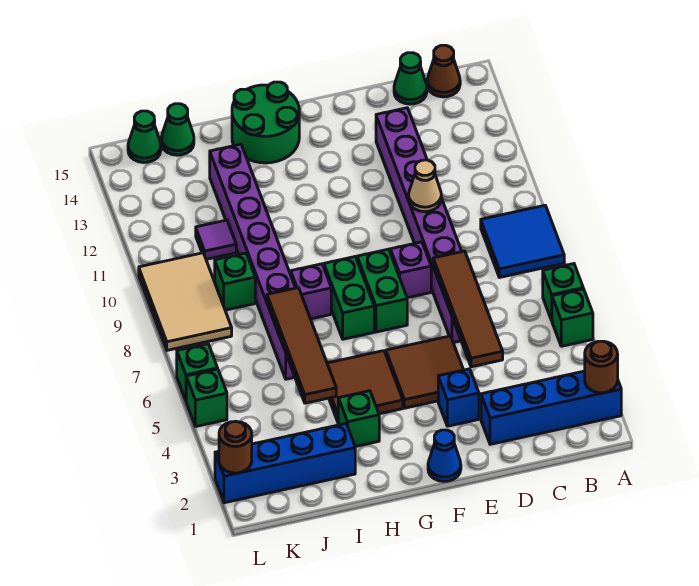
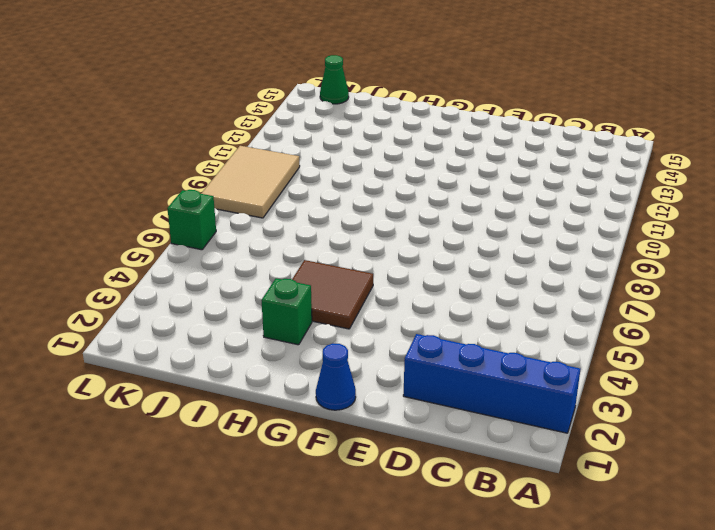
none -> green brick A5 level 1
none -> green brick A6 level 1
none -> blue tile A8:B9 level 1
none -> brown cone B15 level 1

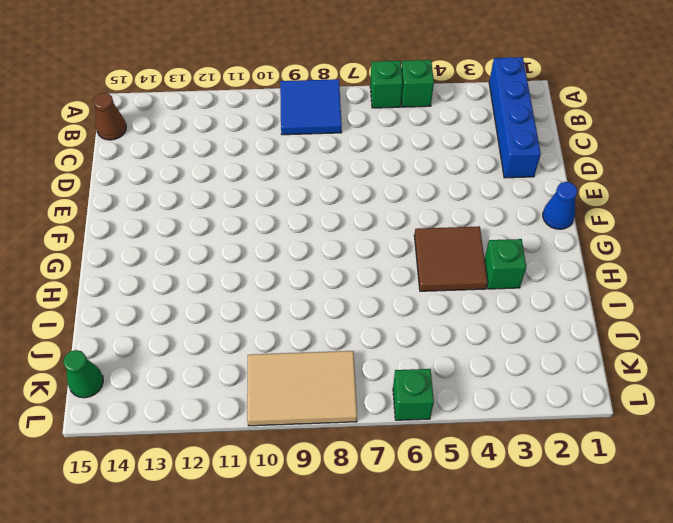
none -> green cone C15 level 1
none -> purple brick D6:D13 level 1
none -> blue brick E3 level 1
none -> brown tile E4:F5 level 1

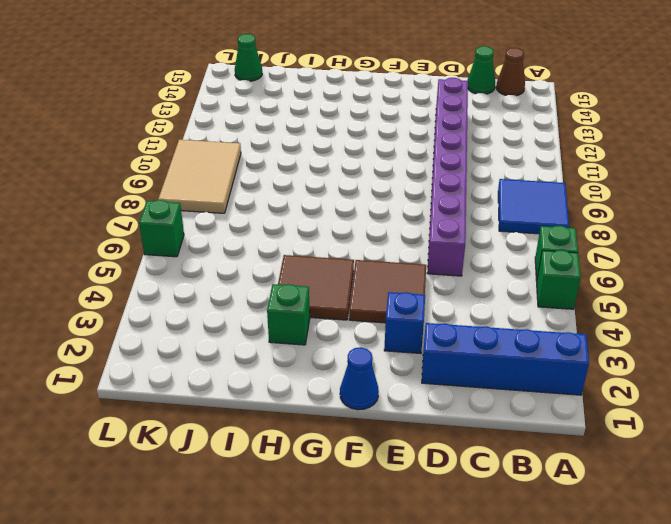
none -> purple brick E8 level 1
none -> green brick F7:F8 level 1
none -> green brick G7:G8 level 1
none -> green round brick G14:H15 level 1

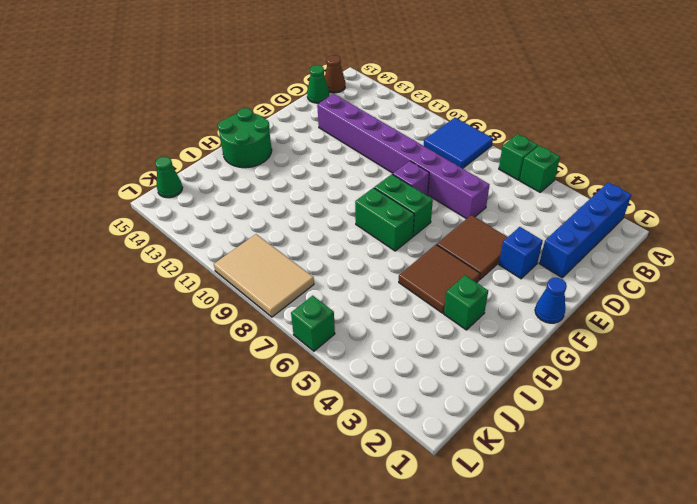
none -> purple brick H8 level 1
none -> blue brick I2:L2 level 1
none -> purple brick I6:I13 level 1
none -> green brick J9 level 1

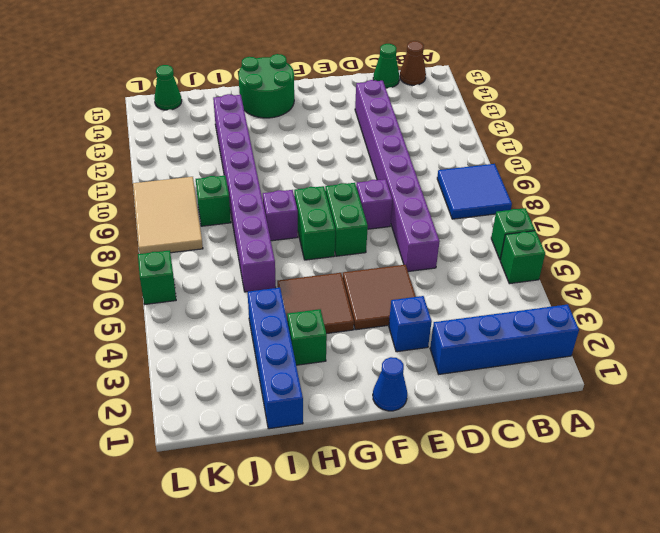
blue brick I1:I4 level 1 -> blue brick I2:L2 level 1
none -> purple tile J11 level 1
none -> green cone J15 level 1
none -> green brick L5 level 1
none -> brown round brick A2 level 2

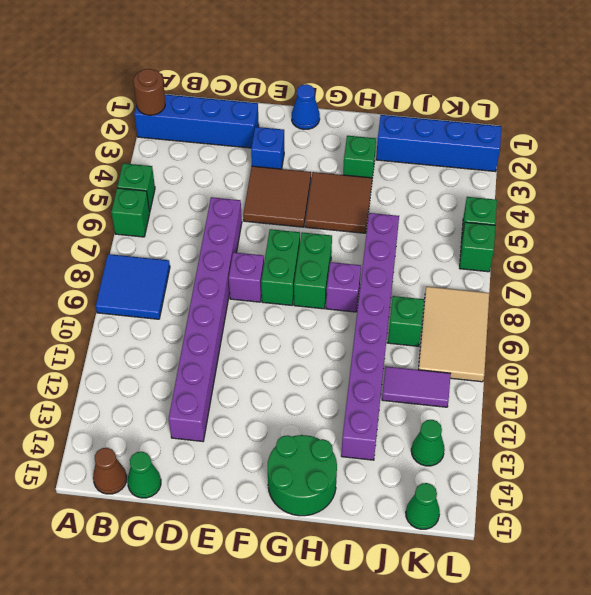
purple tile J11:K11 level 1 -> purple tile J11 level 1
green cone K13 level 1 -> green cone J15 level 1
none -> brown tile D4:D7 level 2
none -> tan cone D10 level 2
none -> brown tile I4:I7 level 2
none -> brown round brick L2 level 2

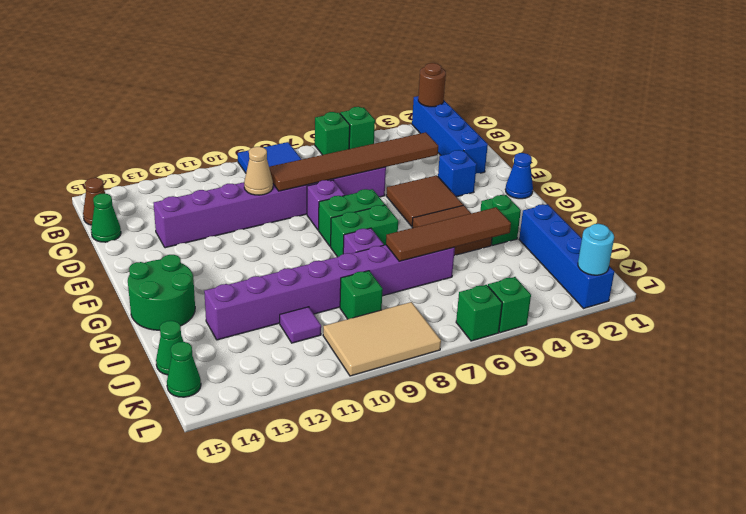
brown tile D4:D9 level 2 -> brown tile D4:D7 level 2
cyan round brick L2 level 2 -> brown round brick L2 level 2

